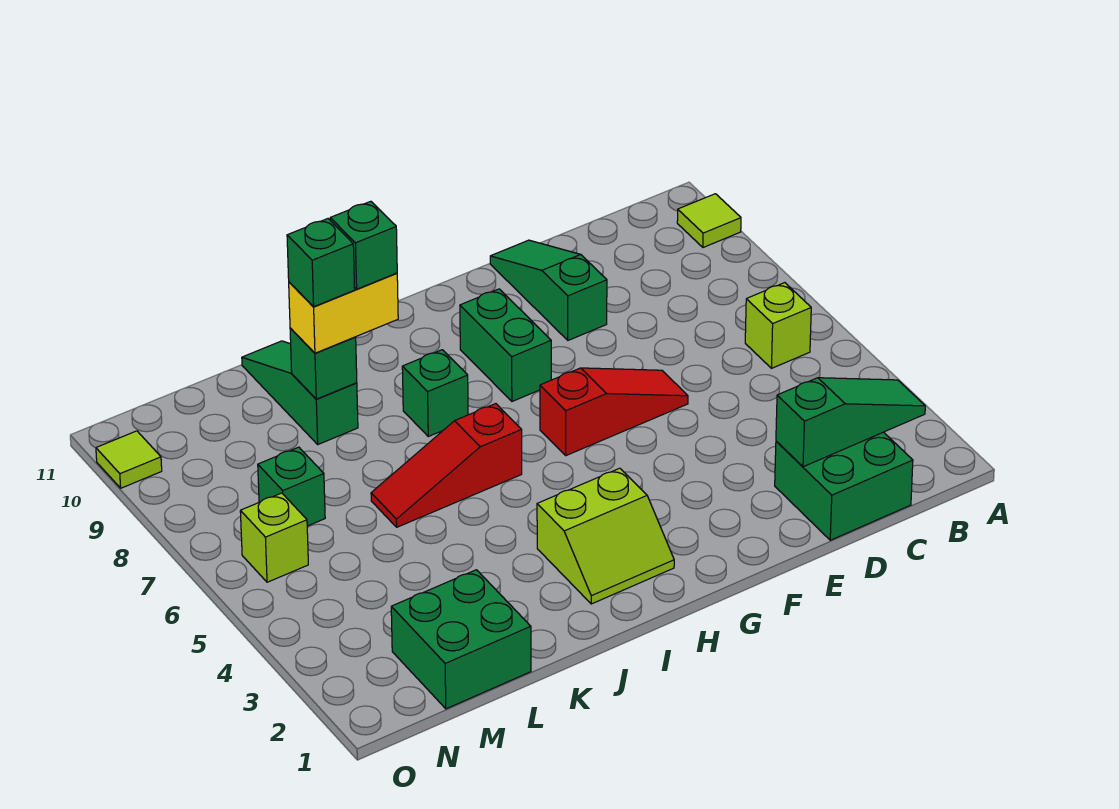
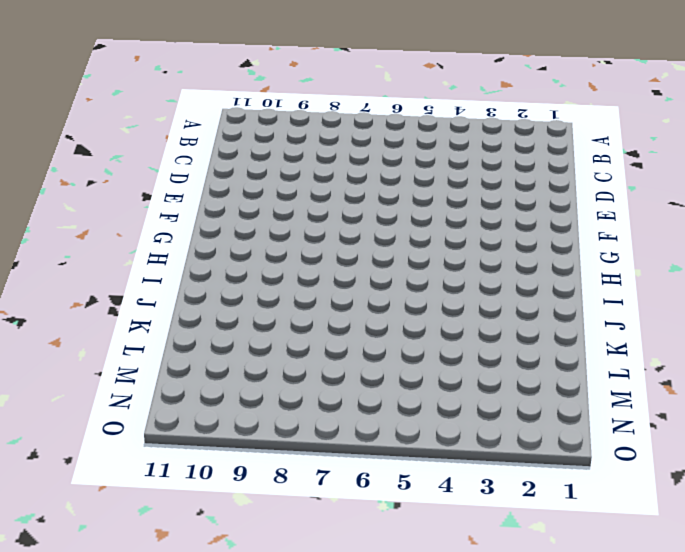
none -> lime tile A10 level 1
none -> lime brick B6 level 1
none -> green brick C1:D2 level 1

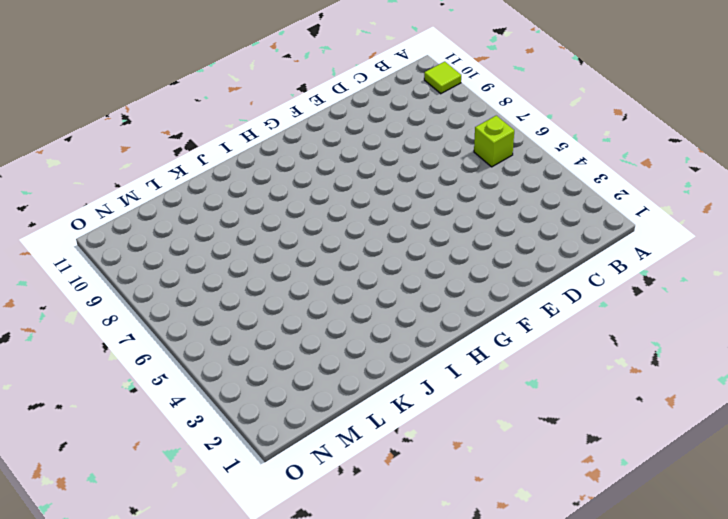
none -> green brick C1:D2 level 1
none -> red slope E6:G6 level 1 top G
none -> green slope E9:E11 level 1 top 9

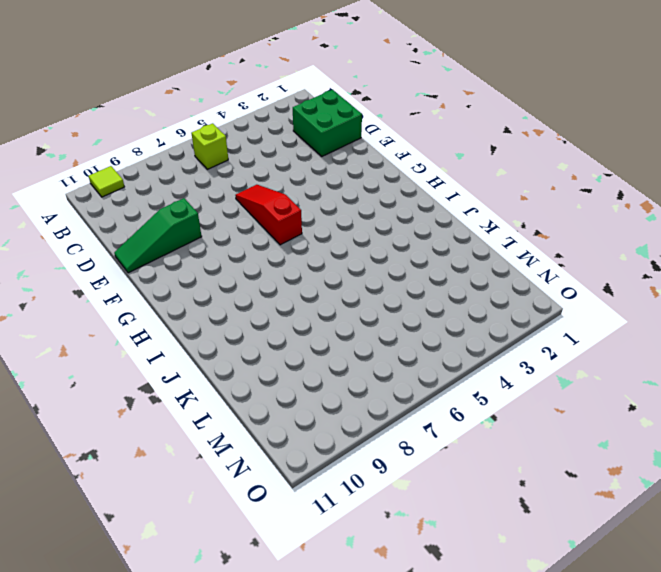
none -> green brick G8:G9 level 1
none -> lime slope H2:I3 level 1 top 3
none -> red slope I6:K6 level 1 top I

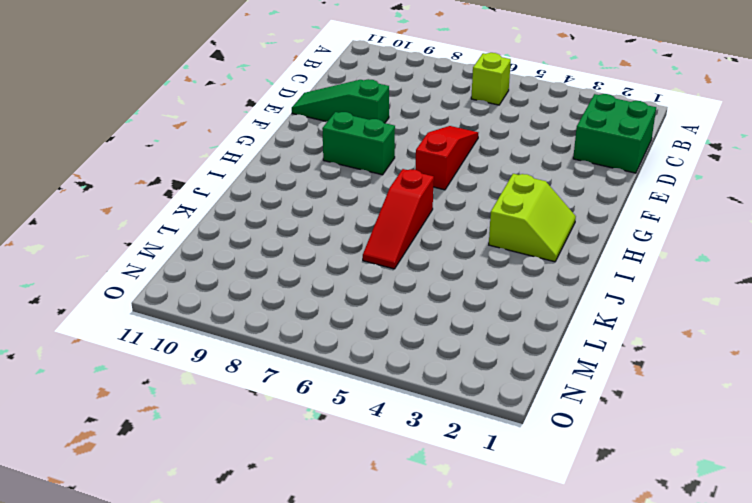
none -> lime tile A10 level 1
none -> green brick I8 level 1
none -> green slope K9:K11 level 1 top 9

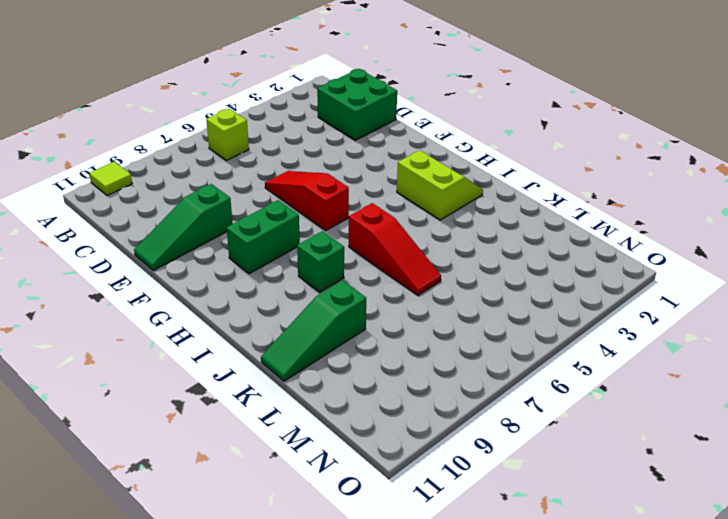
none -> green brick L1:M2 level 1
none -> green brick M7 level 1
none -> lime brick N6 level 1

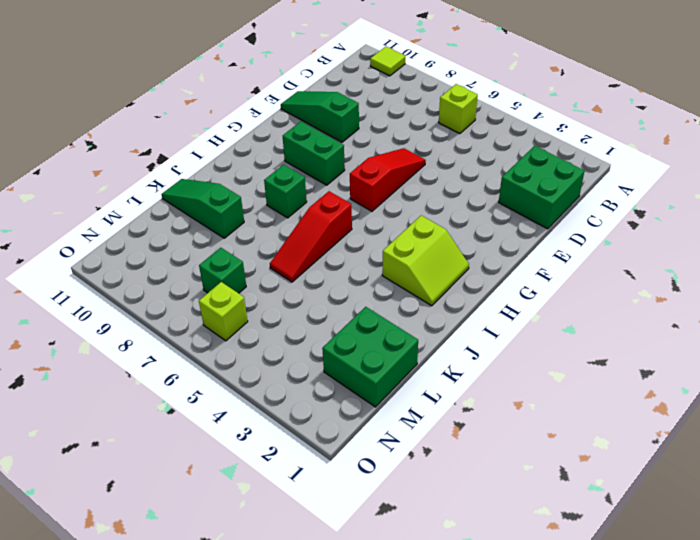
none -> lime tile O10 level 1
none -> green slope B2:D2 level 2 top D
none -> green brick K9 level 2

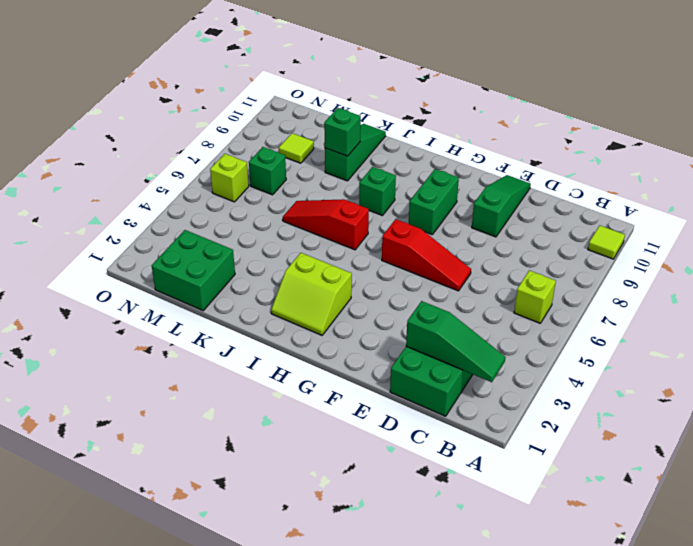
lime tile M9 level 1 -> lime tile O10 level 1
none -> yellow brick J9:K9 level 3
none -> green brick J9 level 4
none -> green brick K9 level 4

